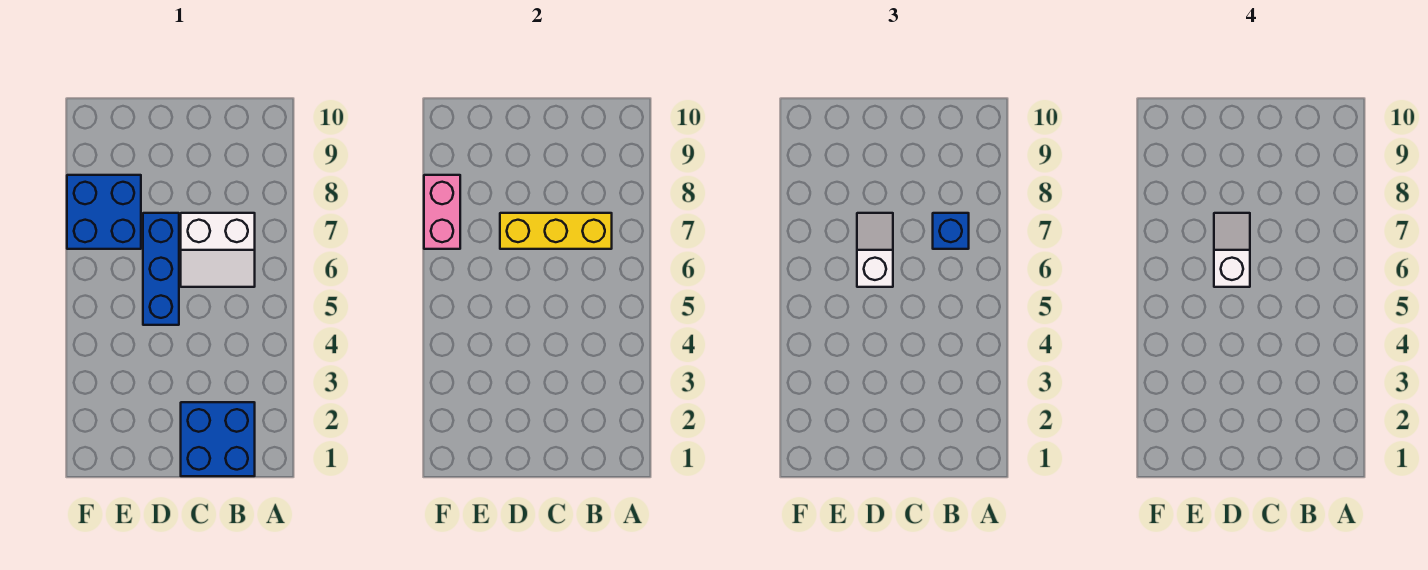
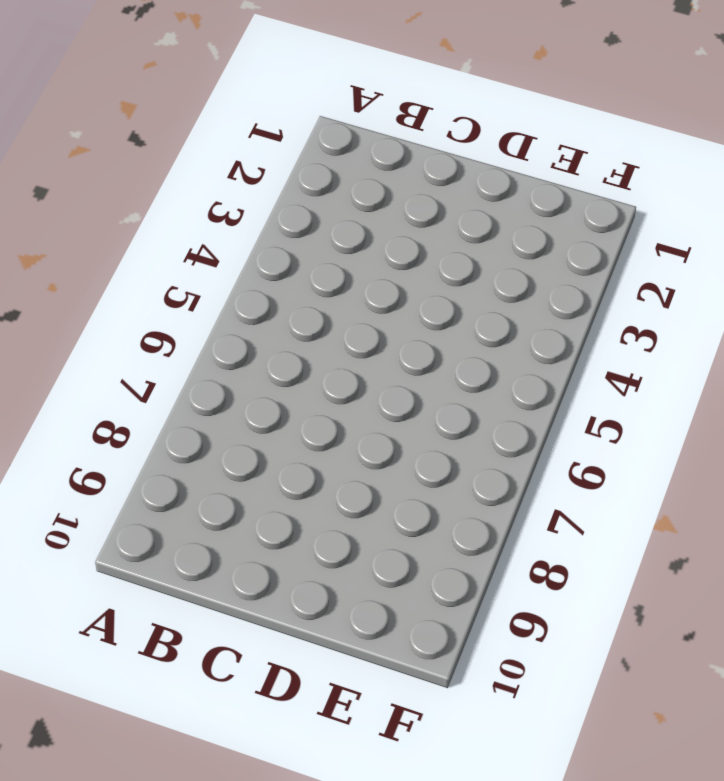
none -> blue brick B1:C2 level 1
none -> white slope B6:C7 level 1 top 7

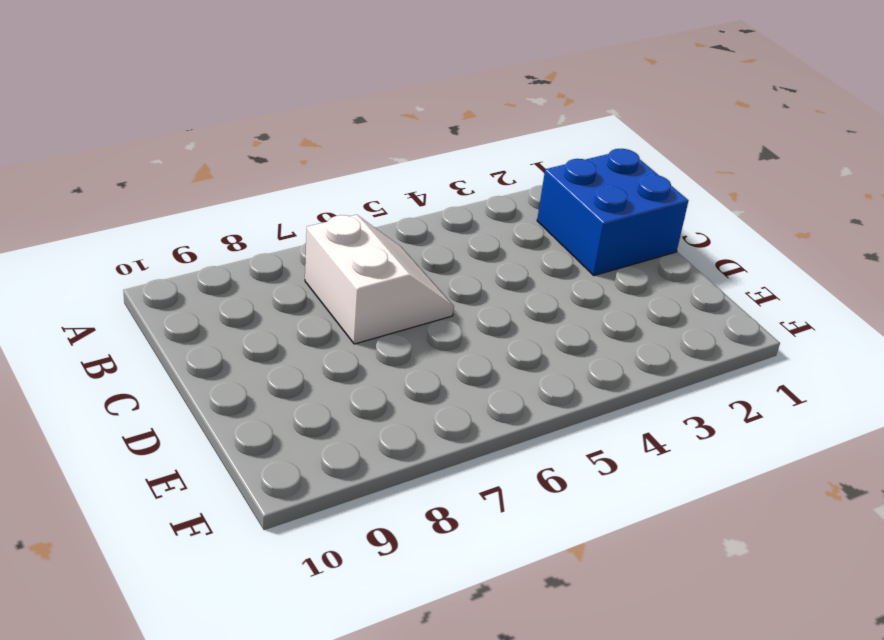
none -> blue brick D5:D7 level 1
none -> blue brick E7:F8 level 1

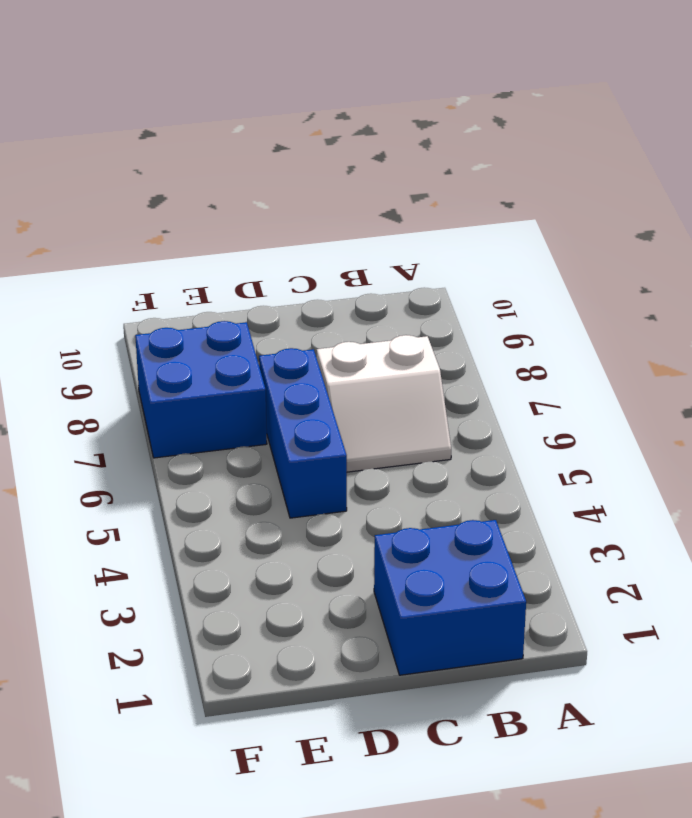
none -> yellow brick B7:D7 level 2
none -> pink brick F7:F8 level 2

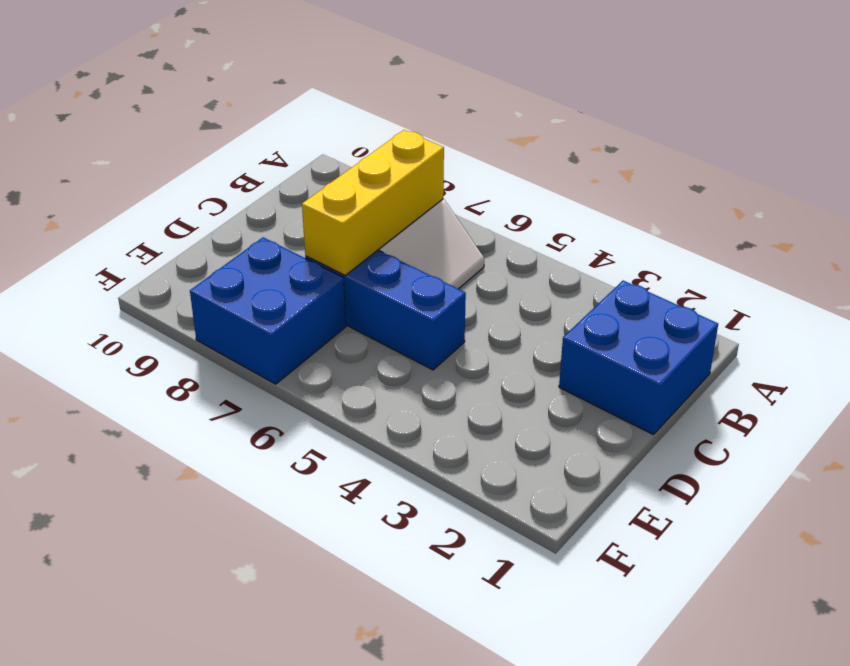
none -> pink brick F7:F8 level 2
none -> blue brick B7 level 3

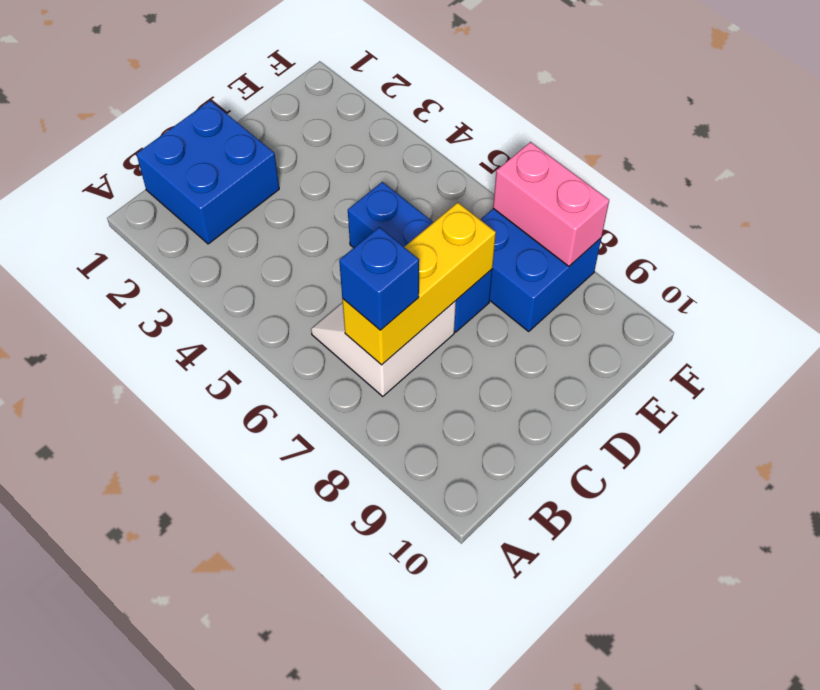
none -> white slope D6:D7 level 3 top 6
none -> white slope D6:D7 level 4 top 6

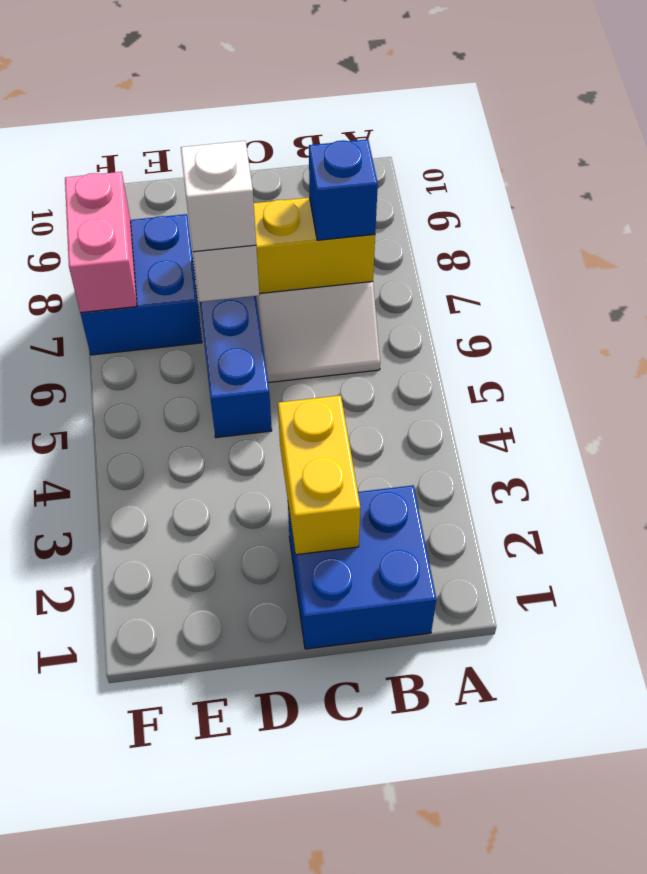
yellow brick C2:C3 level 2 -> none

